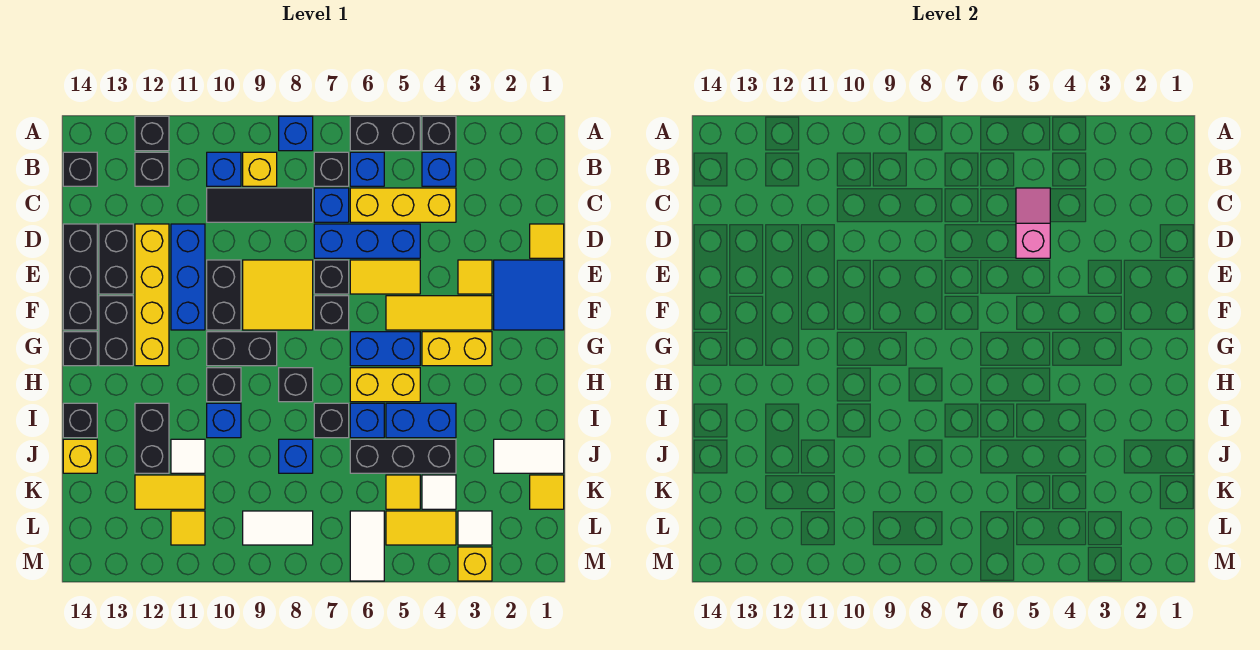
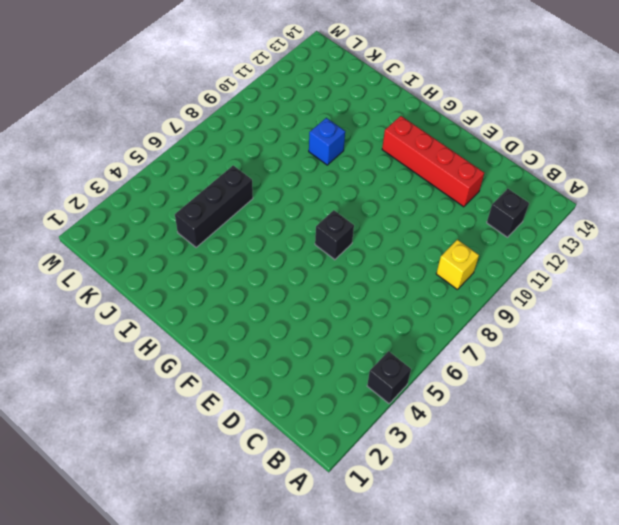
red brick D12:G12 level 1 -> yellow brick D12:G12 level 1
none -> black brick A5:A6 level 1
none -> blue brick A8 level 1
none -> black brick A12 level 1
none -> blue brick B4 level 1

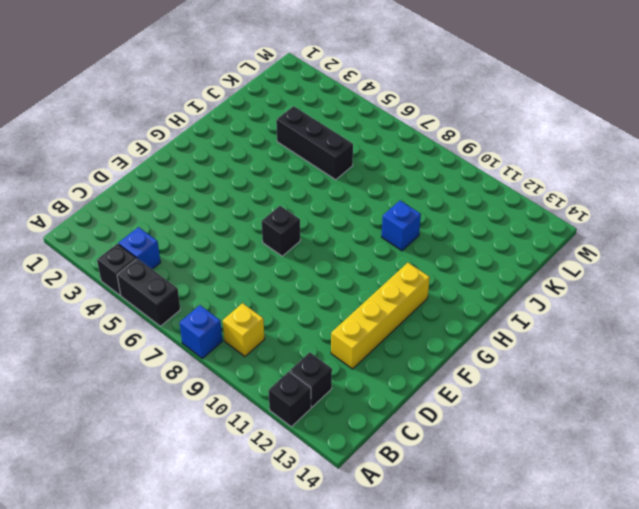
none -> blue brick B6 level 1
none -> black brick B7 level 1
none -> blue brick B10 level 1
none -> black brick B14 level 1

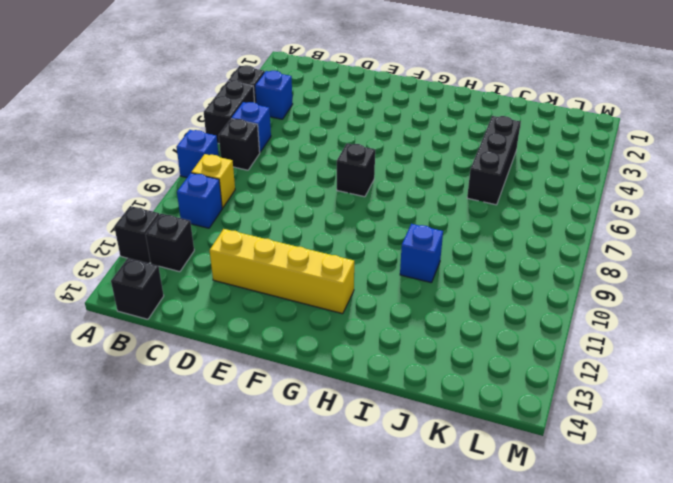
none -> yellow brick C4:C6 level 1
none -> blue brick C7 level 1
none -> black tile C8:C10 level 1
none -> yellow tile D1 level 1

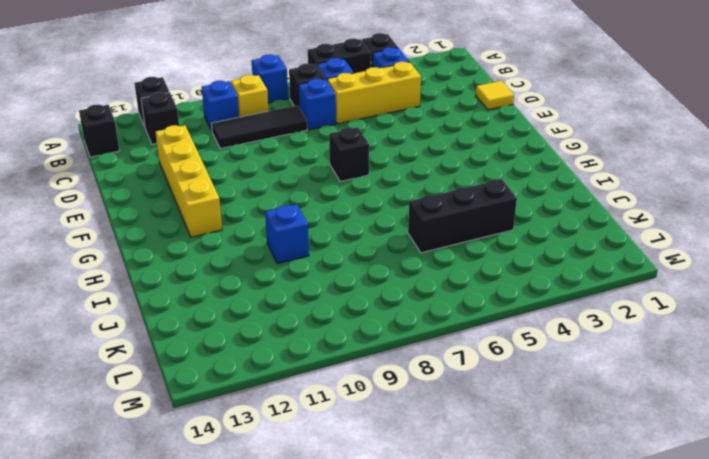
none -> blue brick D5:D7 level 1
none -> blue brick D11:F11 level 1
none -> black brick D13:E13 level 1
none -> black brick D14:F14 level 1

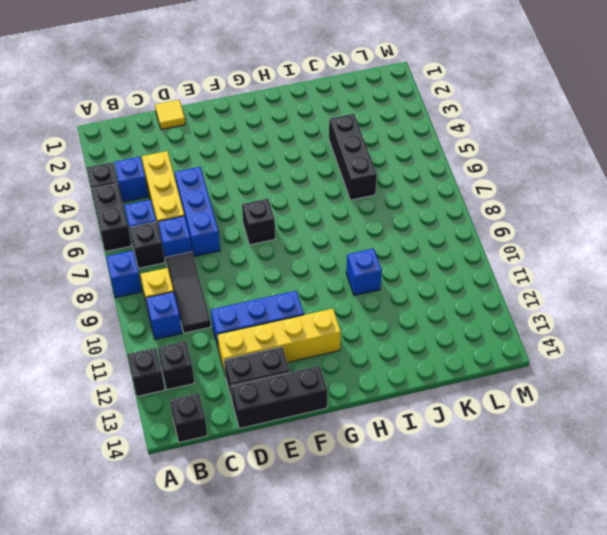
none -> blue tile E1:F2 level 1
none -> yellow tile E3 level 1
none -> yellow tile E5:E6 level 1
none -> black brick E7 level 1

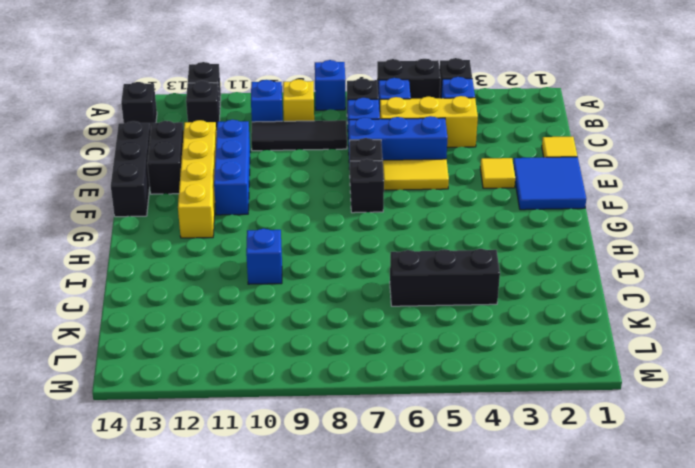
none -> yellow tile E8:F9 level 1
none -> black brick E10:F10 level 1
none -> yellow tile F3:F5 level 1
none -> black brick F13:G13 level 1

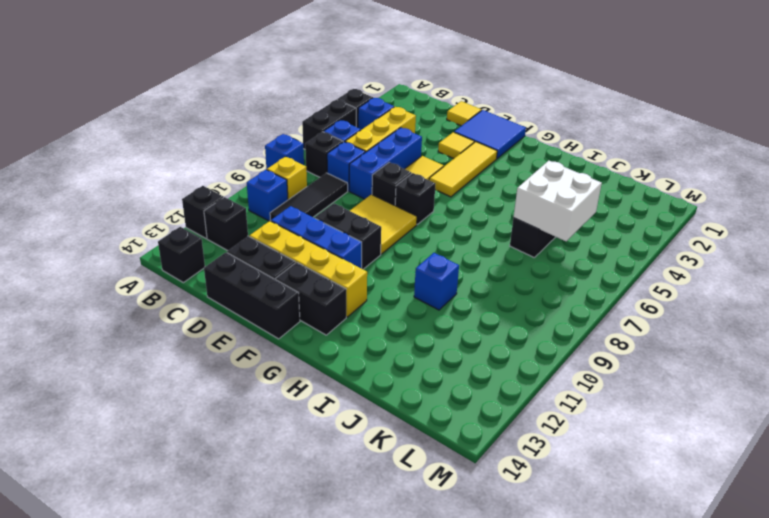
white brick J5:K6 level 2 -> none
none -> yellow brick G3:G4 level 1
none -> blue brick G5:G6 level 1
none -> black brick G9:G10 level 1
none -> black brick G14 level 1

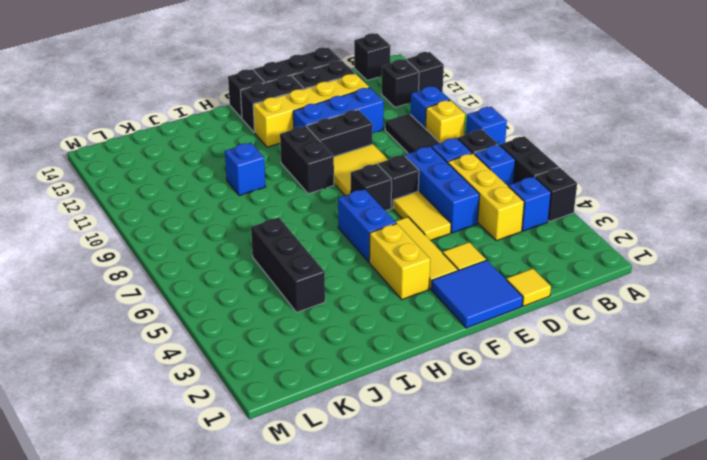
none -> yellow brick H5:H6 level 1
none -> black brick H8 level 1
none -> black brick H10 level 1
none -> blue brick I4:I5 level 1

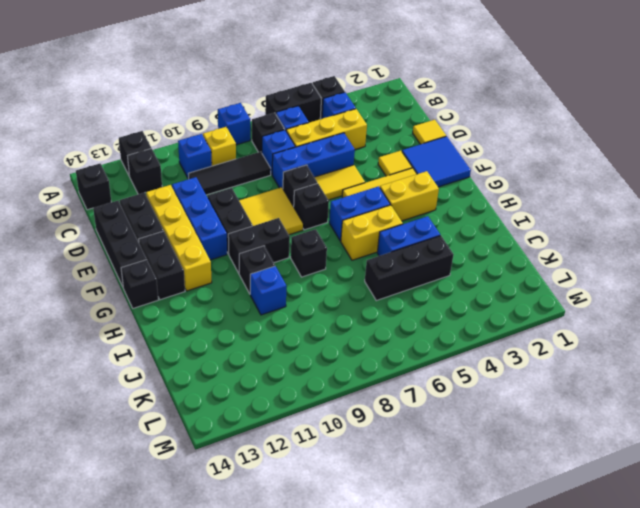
none -> blue brick I6 level 1
none -> black brick I7 level 1
none -> black brick I12:J12 level 1
none -> black brick I14 level 1

